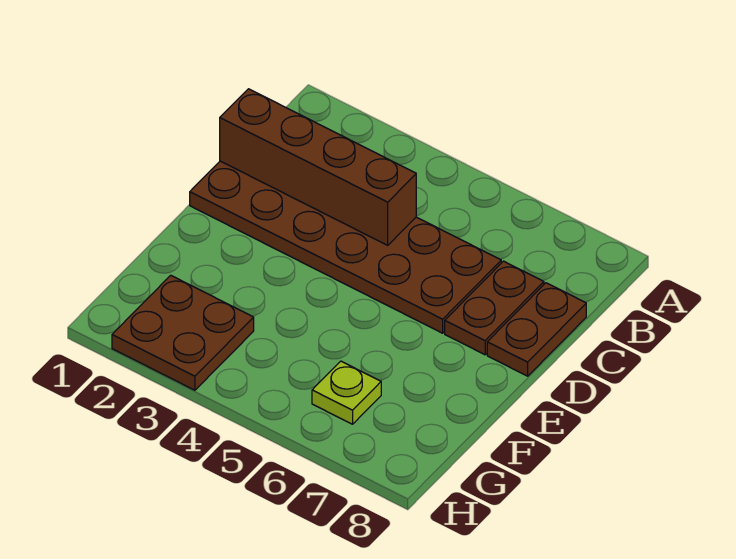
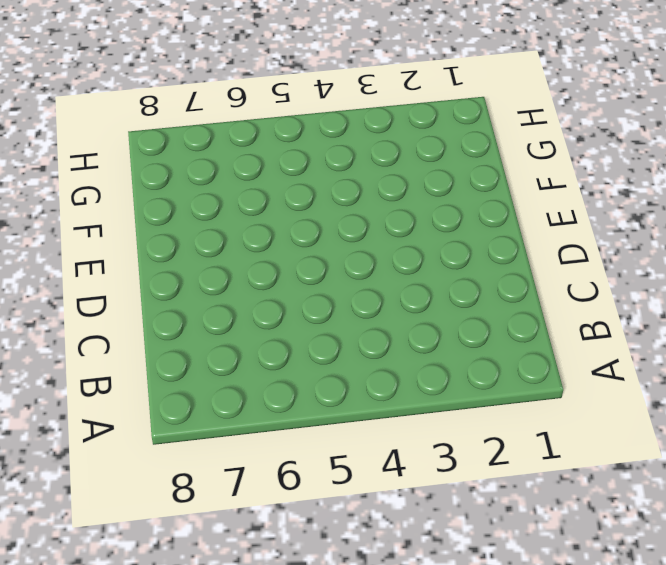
none -> brown plate C1:D6 level 1
none -> brown plate C7:D7 level 1

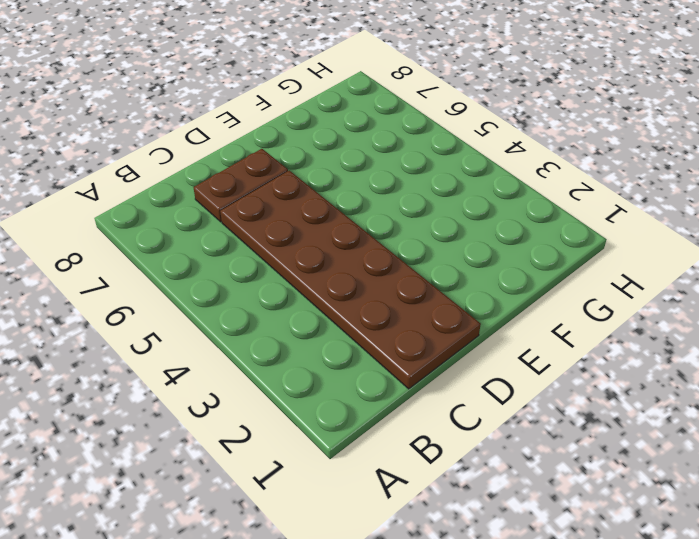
none -> brown plate C8:D8 level 1
none -> brown plate G2:H3 level 1

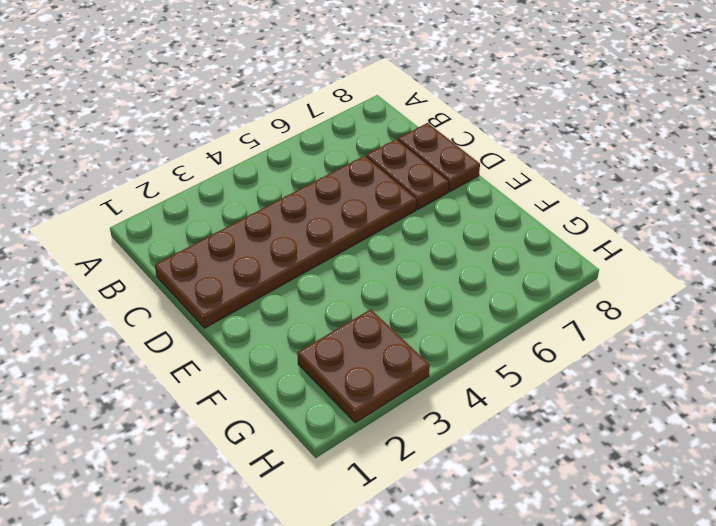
none -> lime plate G6 level 1
none -> brown brick C1:C4 level 2

